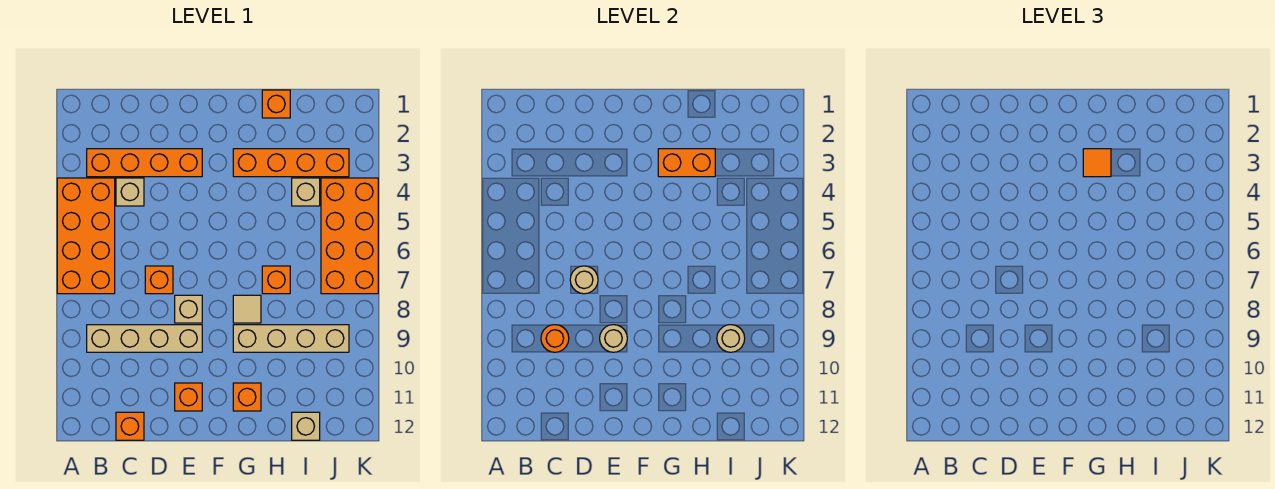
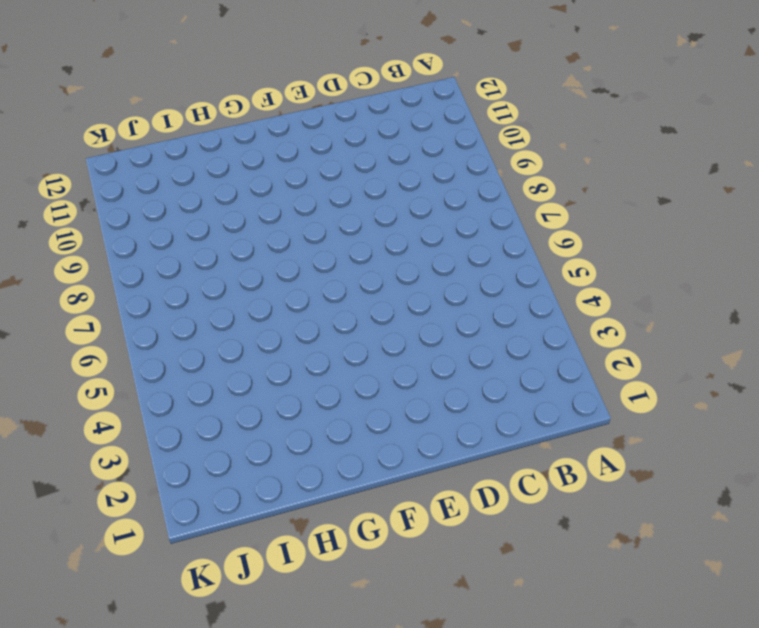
none -> orange brick A4:B7 level 1
none -> orange brick B3:E3 level 1
none -> tan brick B9:E9 level 1

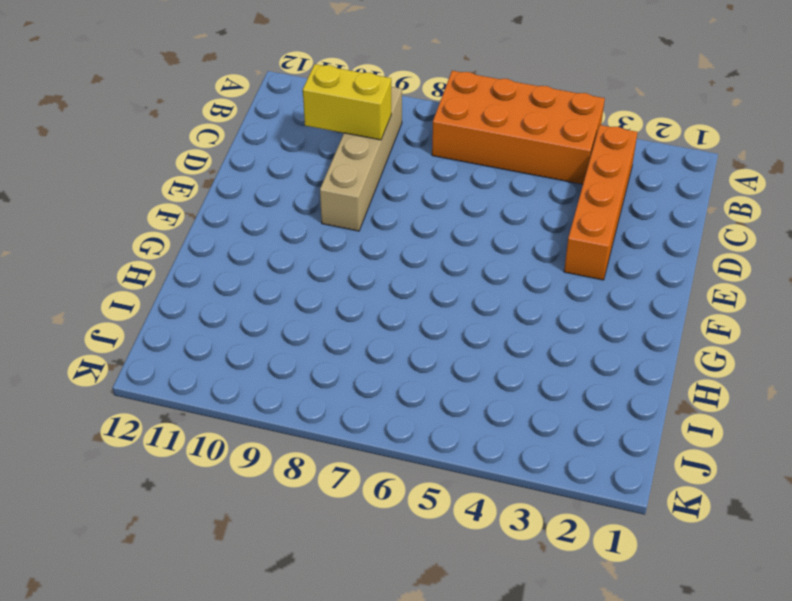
yellow brick C9:C10 level 2 -> orange round brick C9 level 2
none -> tan brick C4 level 1
none -> orange brick C12 level 1
none -> orange brick D7 level 1

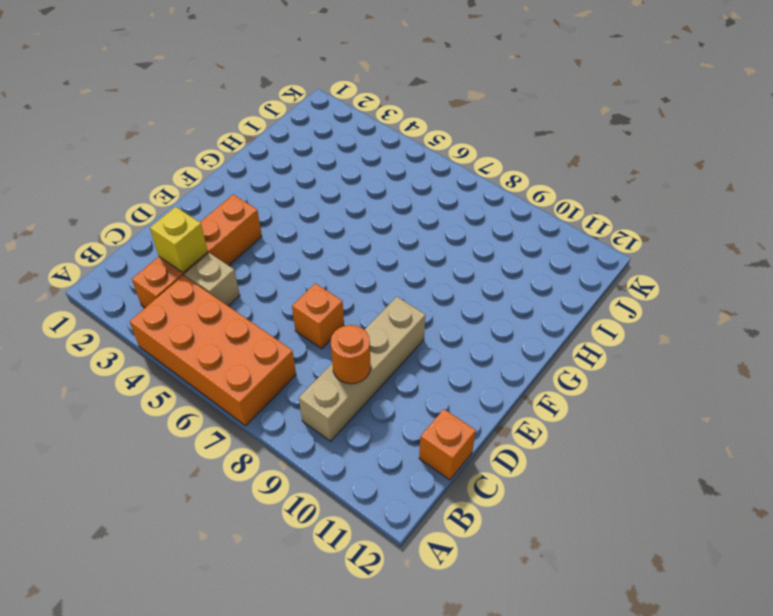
yellow brick C3 level 2 -> none
none -> tan brick E8 level 1
none -> orange brick E11 level 1
none -> orange brick G3:J3 level 1

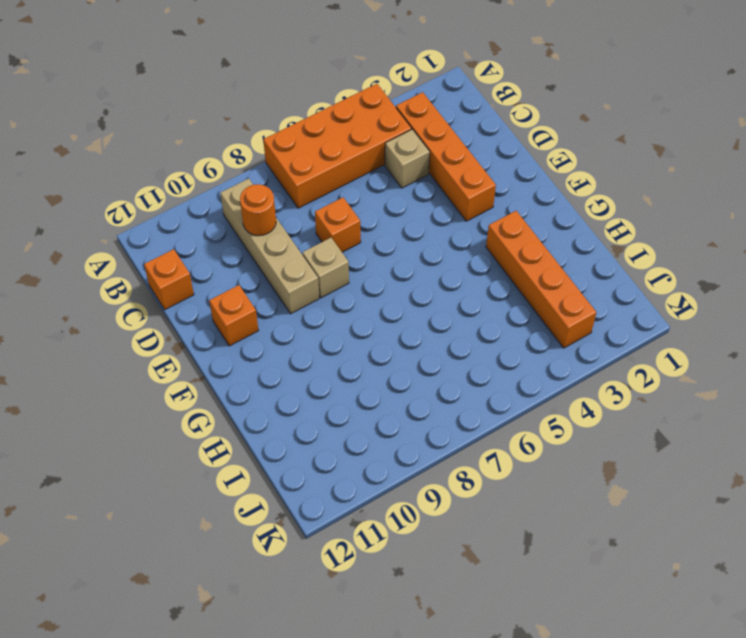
none -> tan tile G8 level 1
none -> tan brick G9:J9 level 1
none -> orange brick G11 level 1

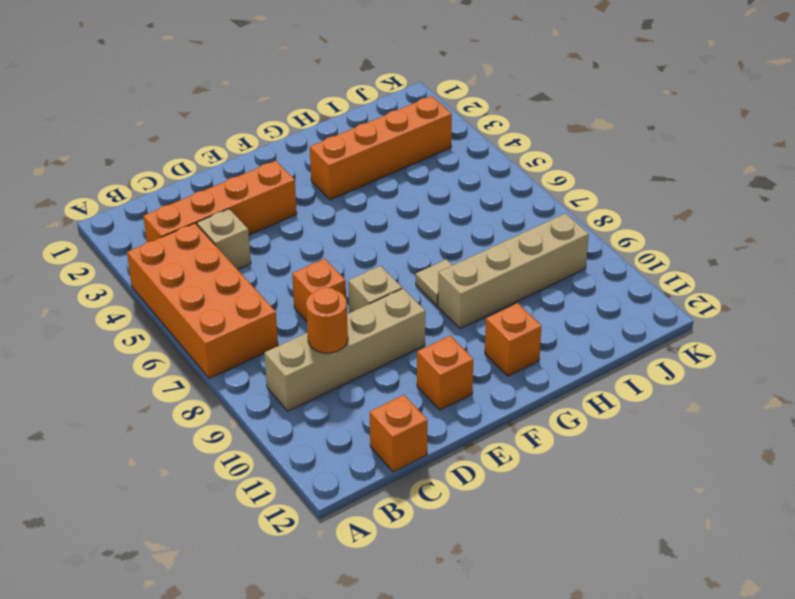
none -> orange brick H1 level 1
none -> orange brick H7 level 1
none -> tan brick I4 level 1

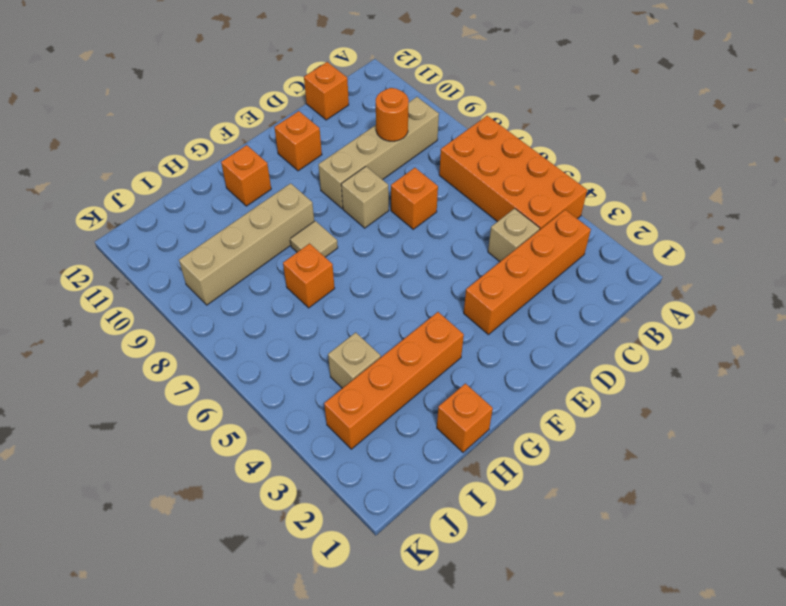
none -> tan brick I12 level 1
none -> orange brick J4:K7 level 1
none -> tan round brick D7 level 2

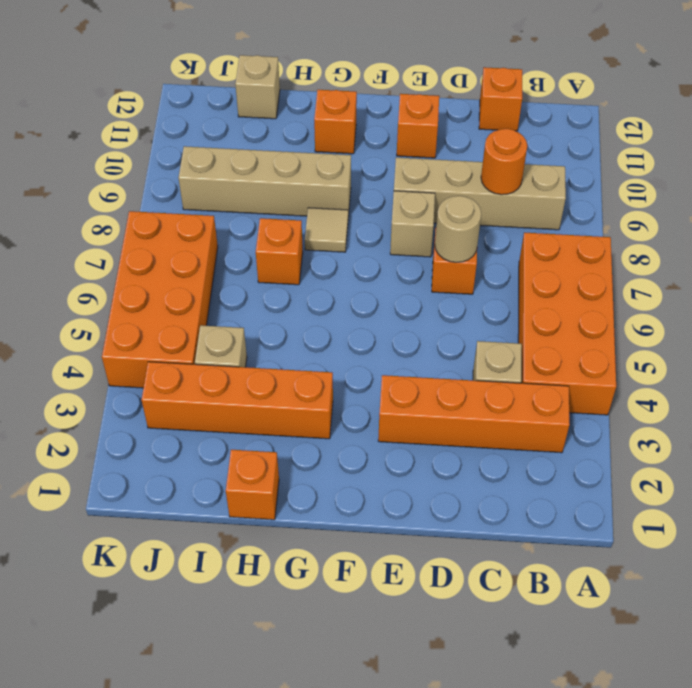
none -> tan round brick E9 level 2
none -> orange brick G3:H3 level 2
none -> tan round brick I9 level 2

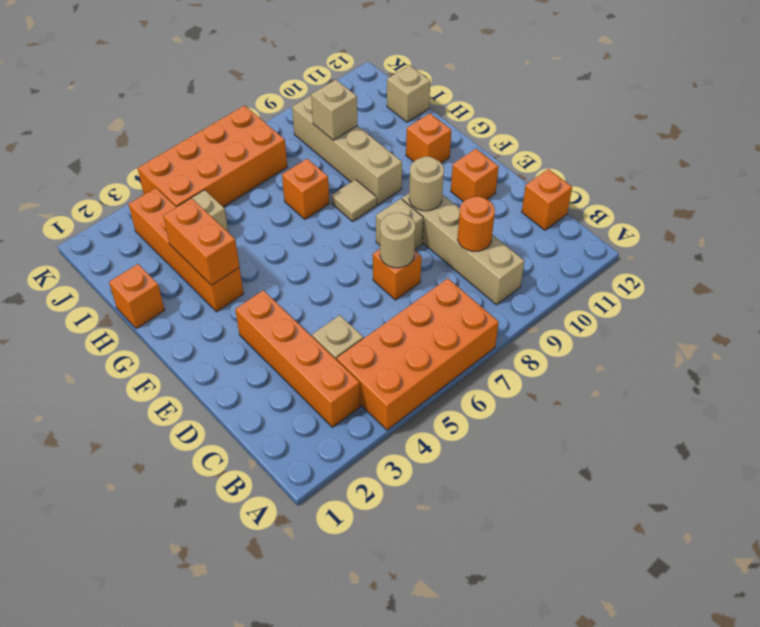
tan brick I9 level 2 -> tan round brick I9 level 2
none -> orange tile G3 level 3

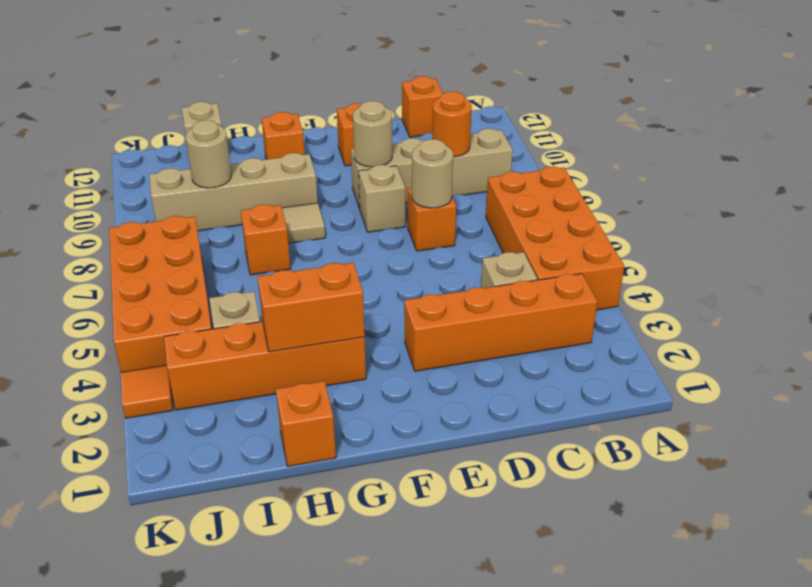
orange tile K3 level 1 -> orange tile G3 level 3

